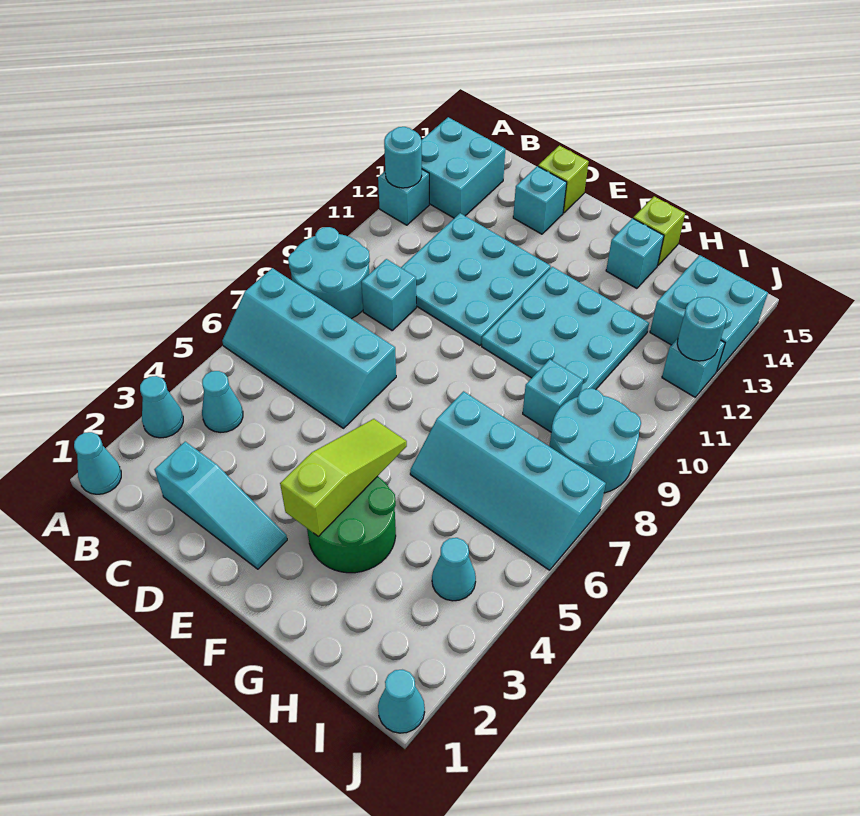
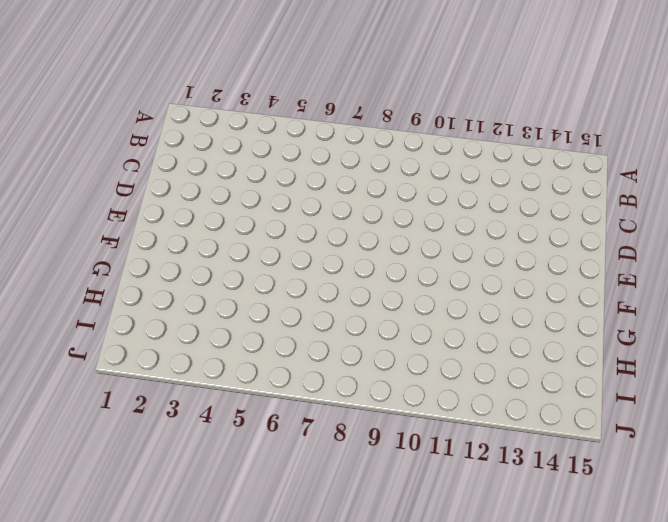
none -> cyan cone A1 level 1
none -> cyan cone A3 level 1
none -> cyan slope A6:D7 level 1 top 7

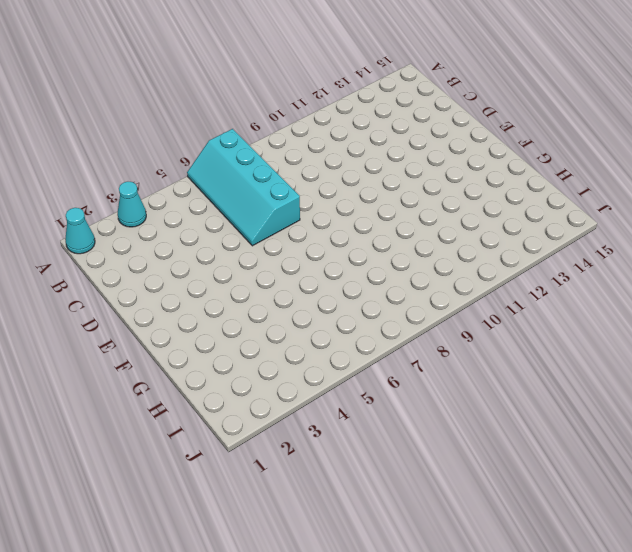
none -> cyan round brick A8:B9 level 1
none -> cyan brick A12 level 1
none -> cyan brick A13:B14 level 1

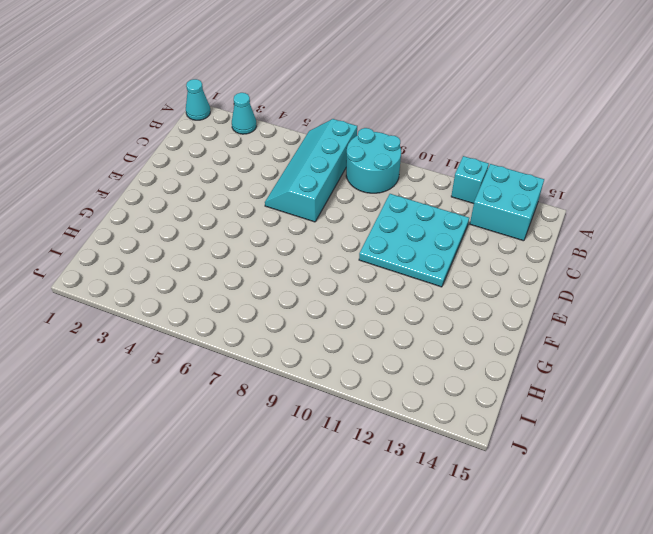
none -> cyan cone B4 level 1
none -> cyan slope C2:E2 level 1 top C
none -> cyan brick C9 level 1

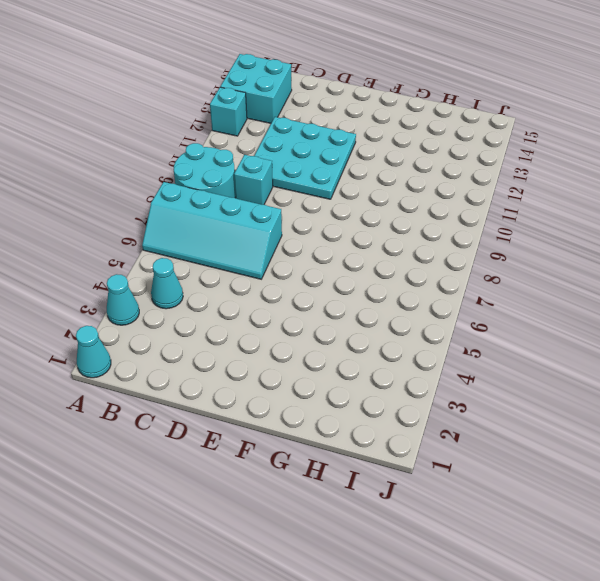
none -> cyan slope C2:E2 level 1 top C
none -> cyan brick D14 level 1
none -> lime brick D15 level 1

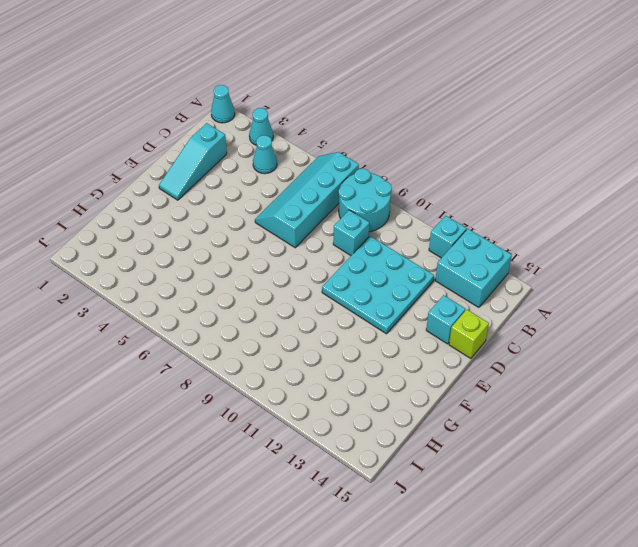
none -> green round brick F3:G4 level 1
none -> cyan plate F10:H12 level 1
none -> cyan slope G6:J7 level 1 top 7

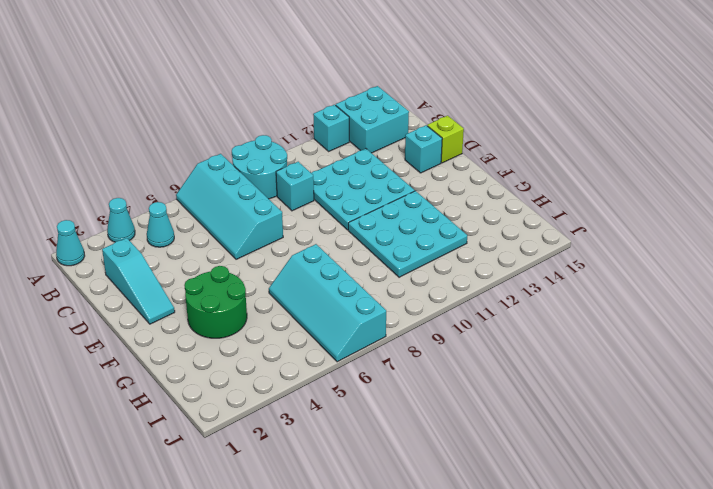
none -> cyan brick G14 level 1
none -> lime brick G15 level 1
none -> cyan brick H9 level 1

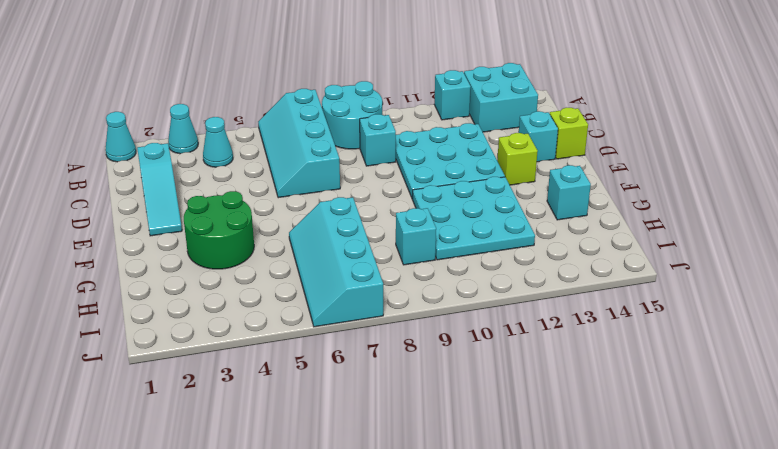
lime brick E13 level 1 -> lime brick G15 level 1
none -> cyan cone I4 level 1
none -> cyan round brick I8:J9 level 1
none -> cyan brick I13:J14 level 1

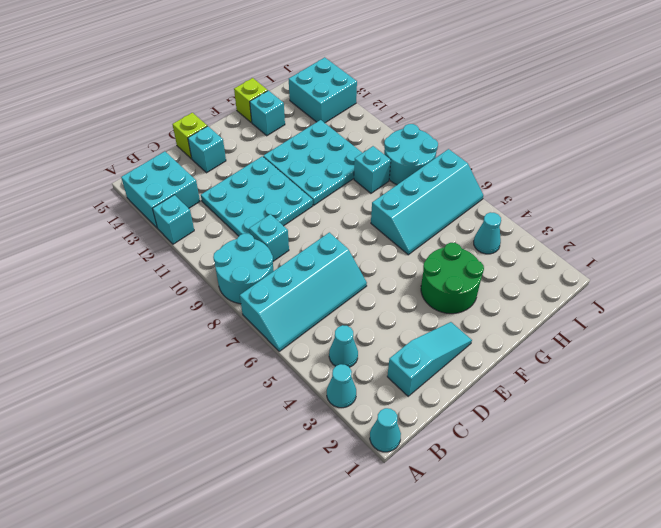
none -> cyan cone J1 level 1
none -> cyan brick J12 level 1
none -> cyan round brick A12 level 2

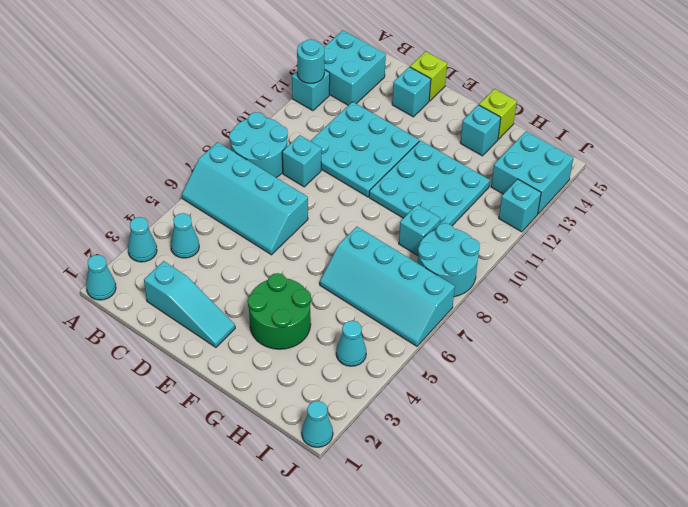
none -> lime slope F3:F5 level 2 top 3
none -> cyan round brick J12 level 2

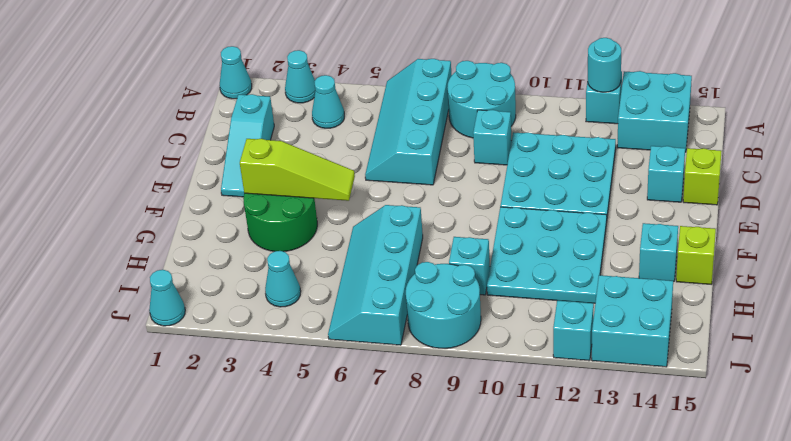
none -> cyan round brick J12 level 2

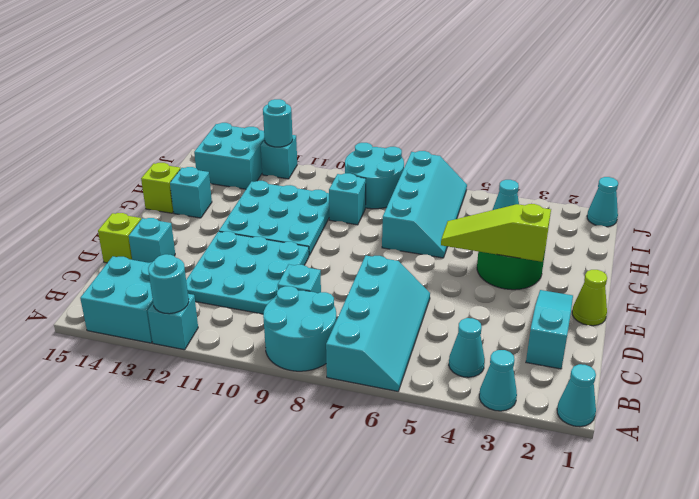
lime cone E1 level 1 -> none

